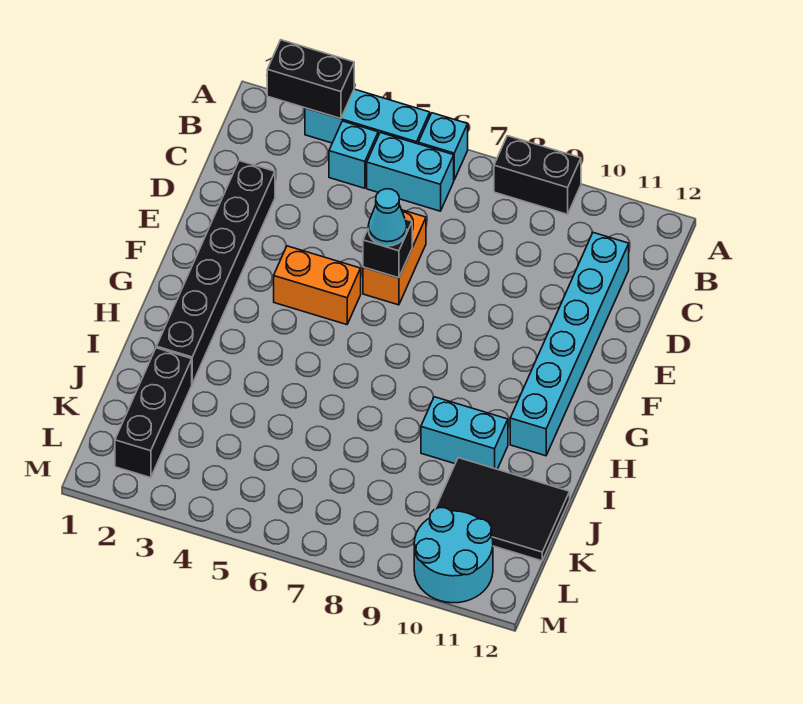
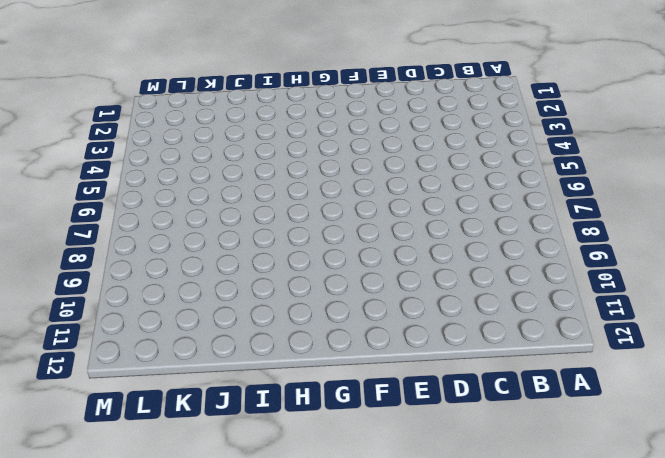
none -> cyan brick A3:A5 level 1
none -> cyan brick A6 level 1
none -> black brick A8:A9 level 1

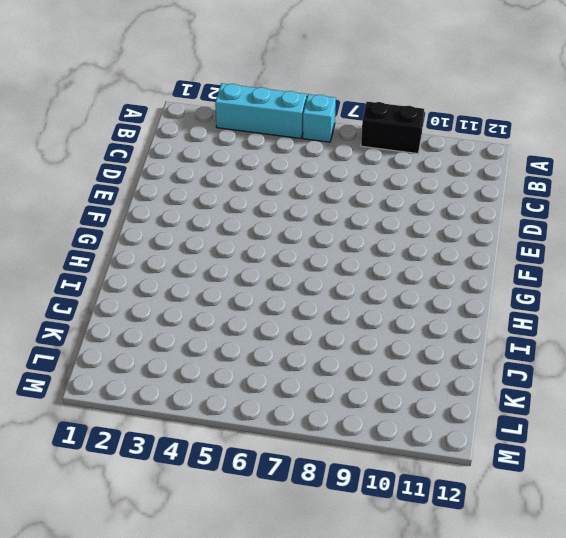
none -> cyan brick B4 level 1
none -> cyan brick B5:B6 level 1
none -> cyan brick C11:H11 level 1

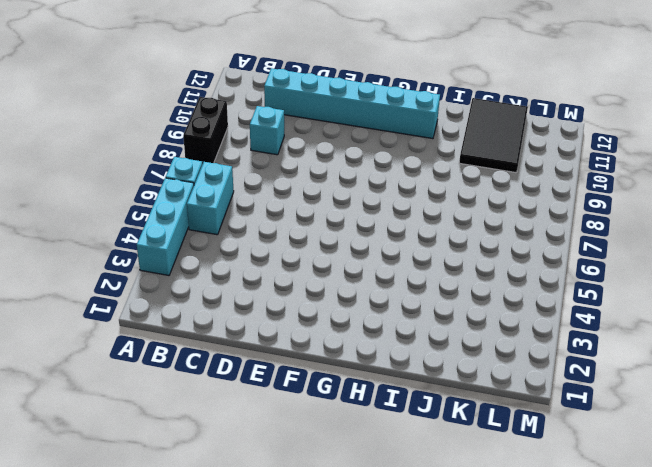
cyan brick C9 level 1 -> cyan brick B4 level 1
none -> black brick D2:I2 level 1
none -> orange brick D6:E6 level 1
none -> orange brick F4:F5 level 1

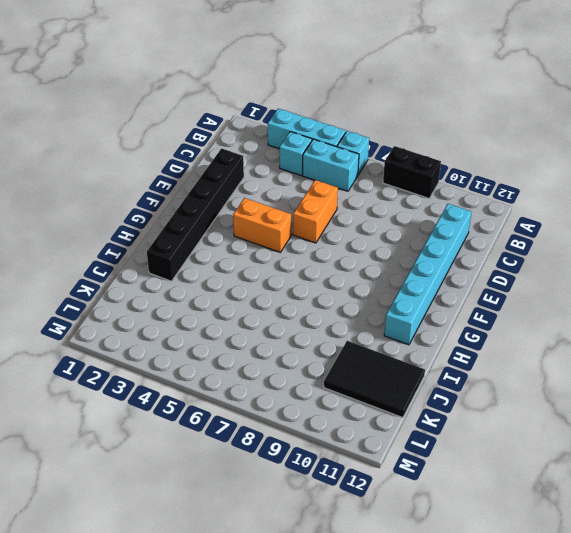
none -> cyan brick I9:I10 level 1
none -> black brick J2:L2 level 1
none -> cyan round brick L10:M11 level 1

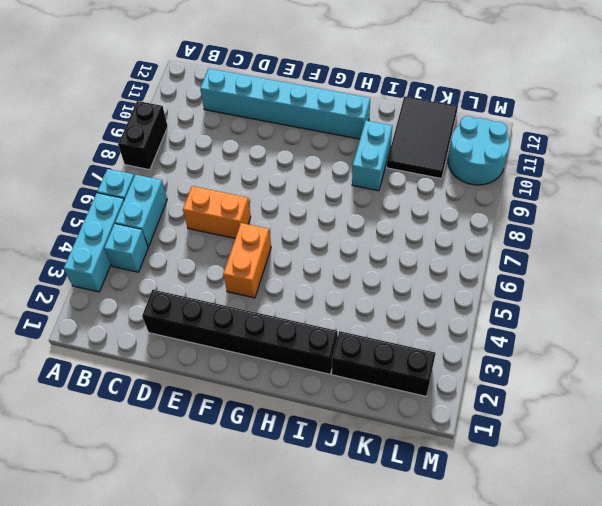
none -> black brick A2:A3 level 2
none -> black brick E6 level 2
none -> cyan cone E6 level 3

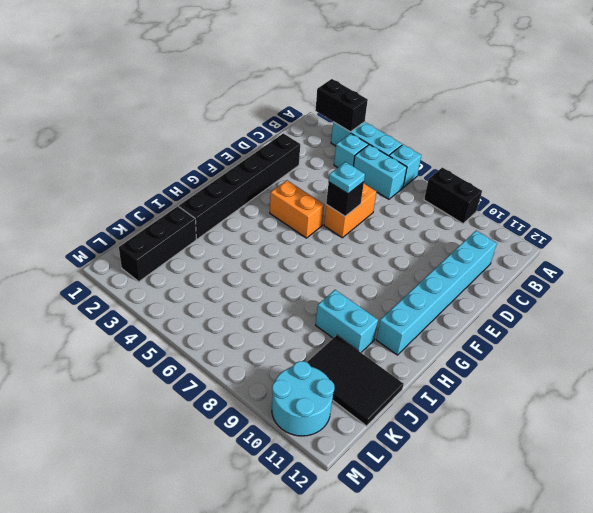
cyan plate E6 level 3 -> cyan cone E6 level 3

